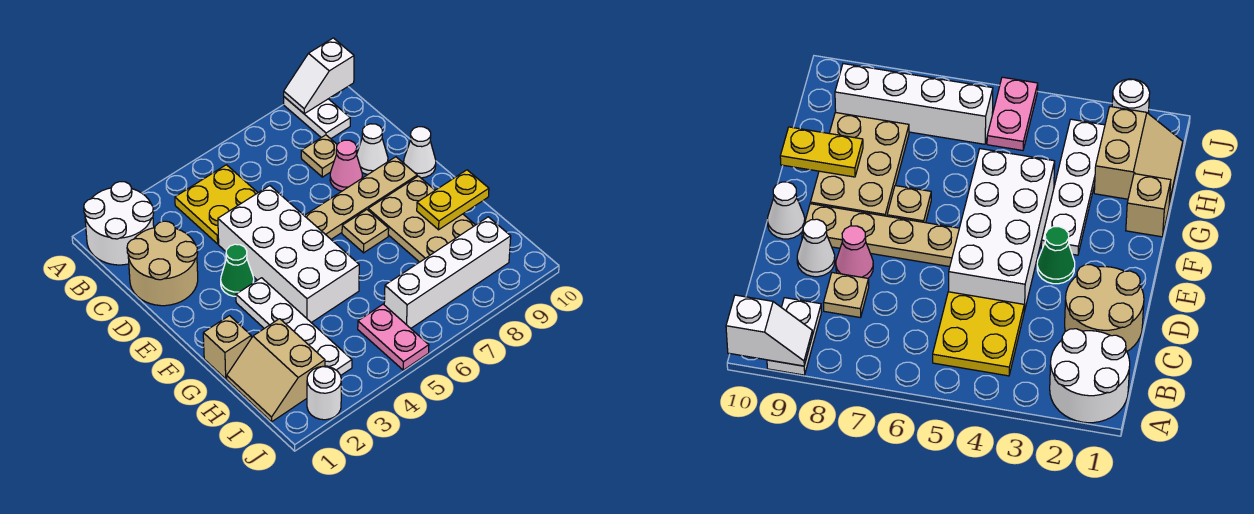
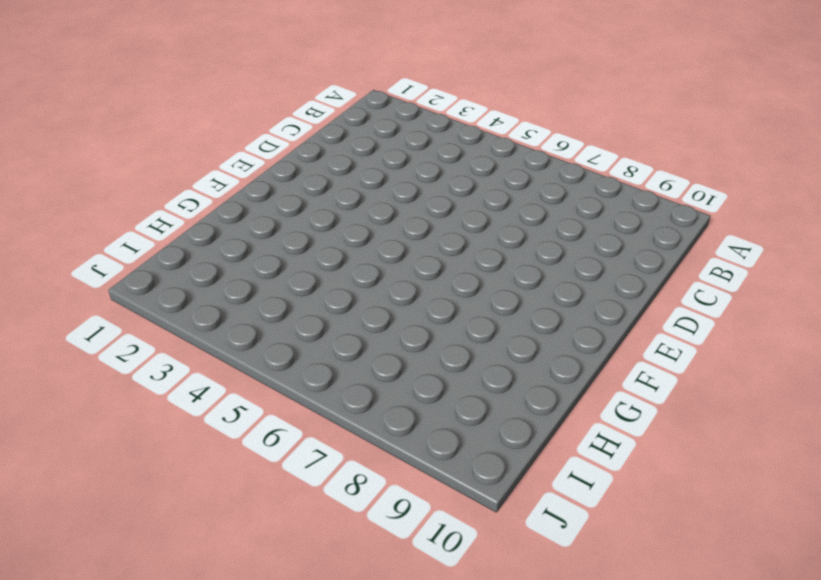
none -> white round brick A1:B2 level 1
none -> white plate A9:B9 level 1
none -> yellow plate B4:C5 level 1

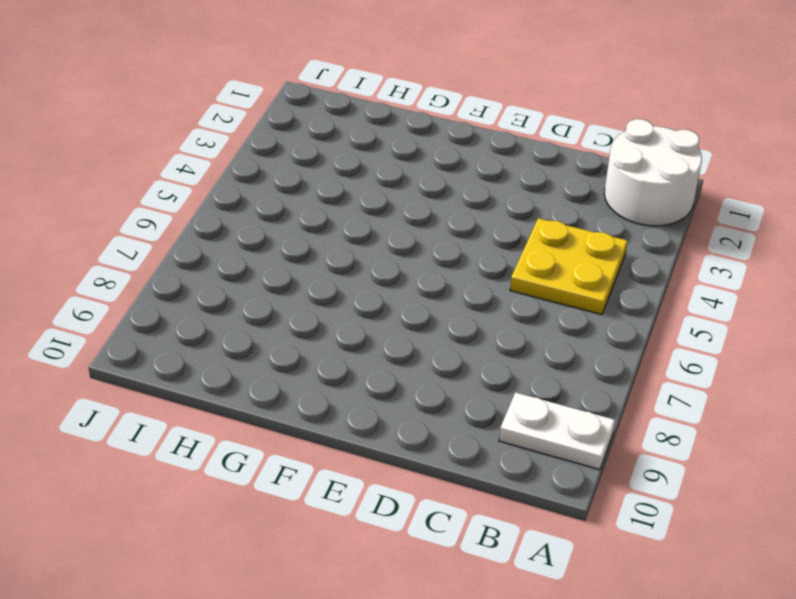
none -> tan round brick C1:D2 level 1
none -> tan plate C8 level 1
none -> white brick D4:G5 level 1

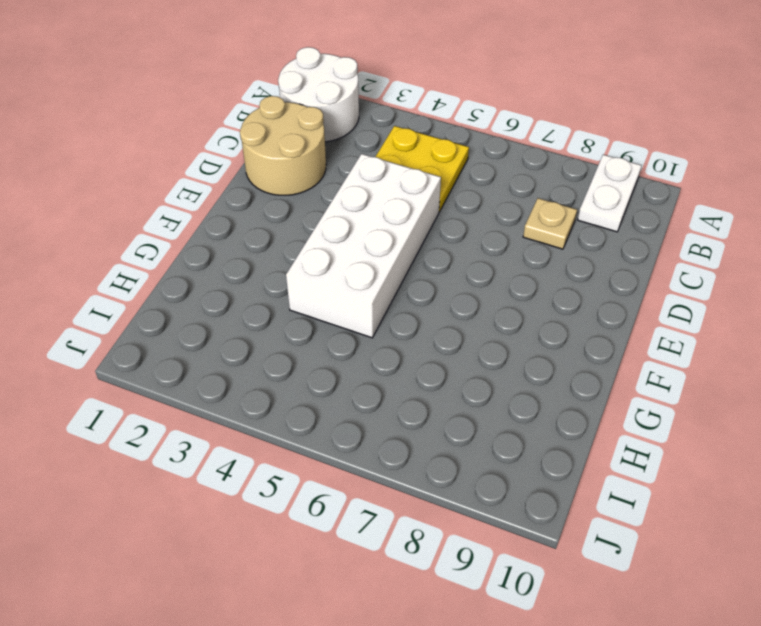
none -> pink cone D8 level 1
none -> white cone D9 level 1
none -> green cone E3 level 1

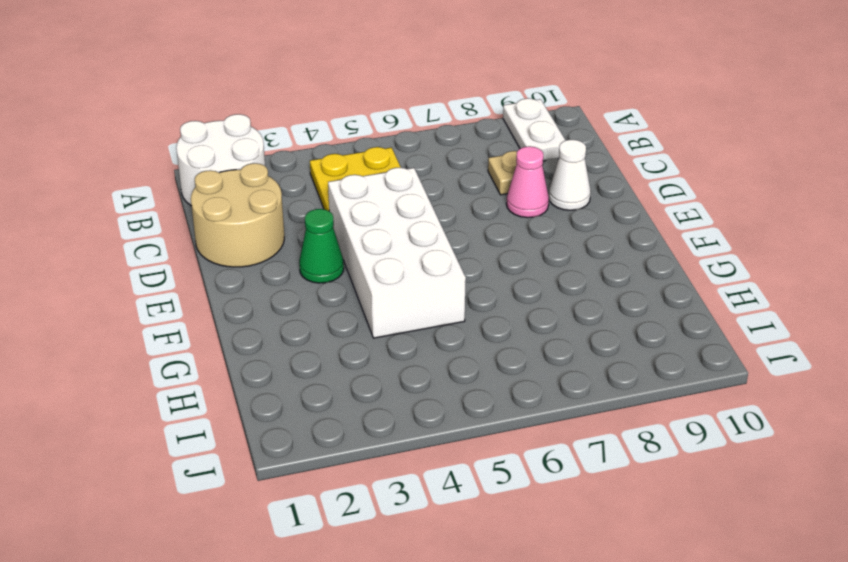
none -> tan plate E6:E9 level 1
none -> white cone E10 level 1
none -> white plate F3:I3 level 1

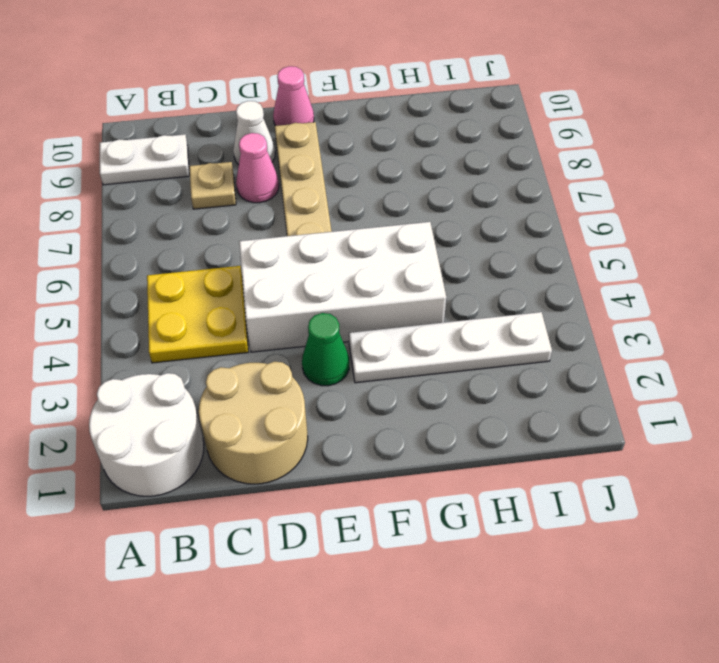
pink cone E10 level 1 -> white cone E10 level 1
none -> tan plate F7 level 1
none -> tan plate F8:H9 level 1
none -> tan brick G1 level 1

